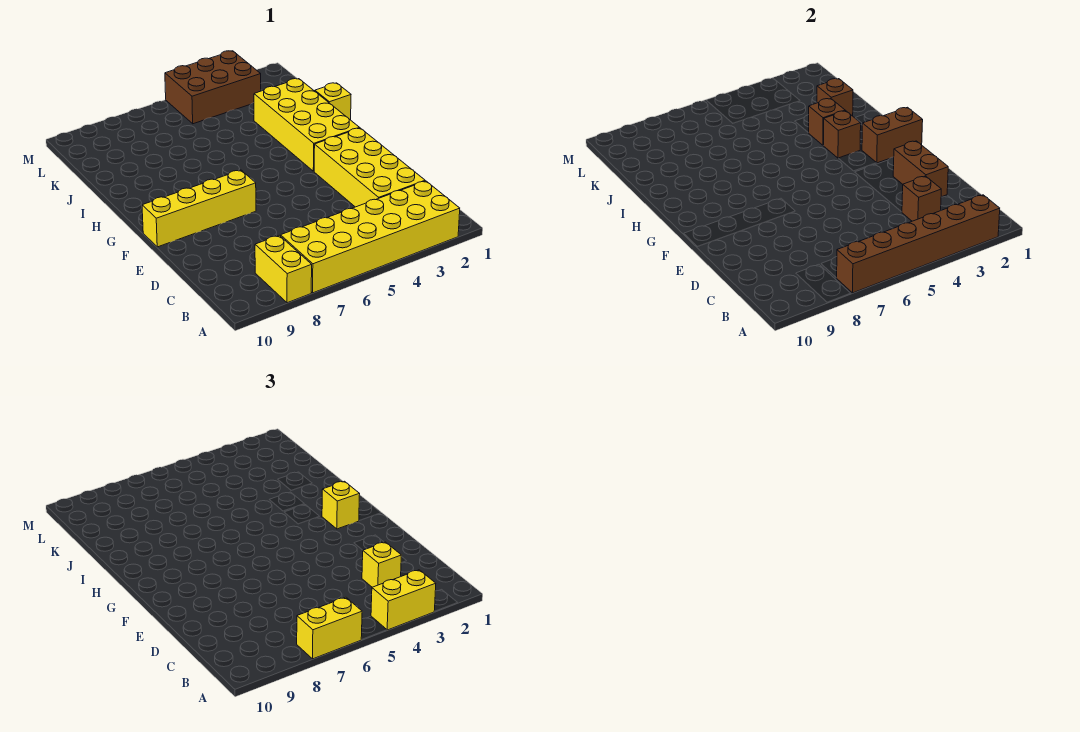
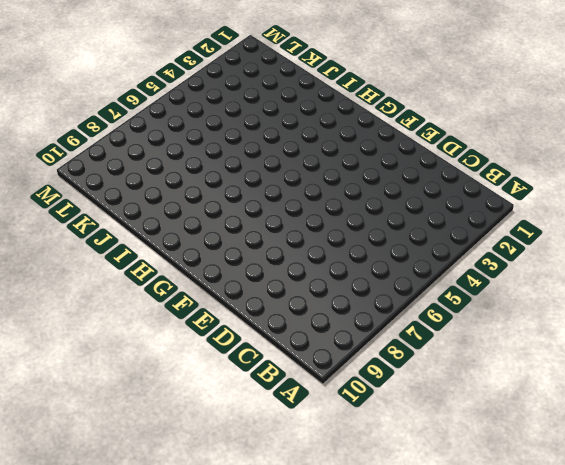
none -> yellow brick A2:B7 level 1
none -> yellow brick A8:B8 level 1
none -> yellow brick C2:F3 level 1

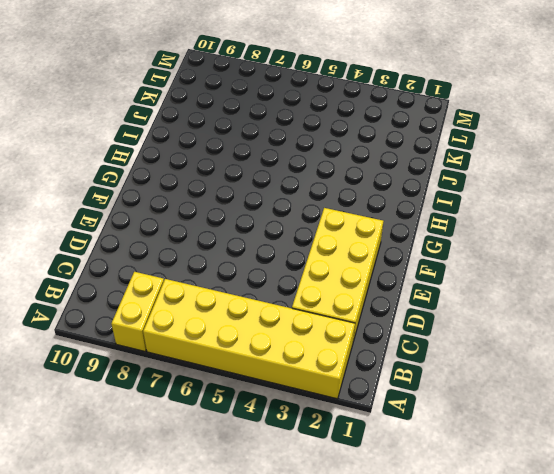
none -> yellow brick F7:F10 level 1
none -> yellow brick G2:J3 level 1
none -> yellow brick I1 level 1

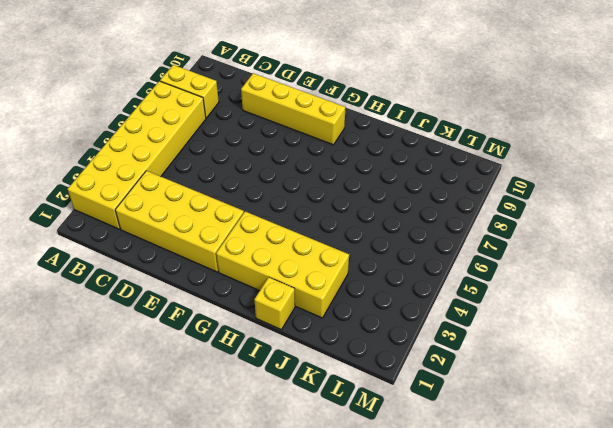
yellow brick D9:G9 level 1 -> yellow brick F7:F10 level 1
none -> brown brick L3:M5 level 1
none -> brown brick A2:A7 level 2
none -> brown brick C3 level 2

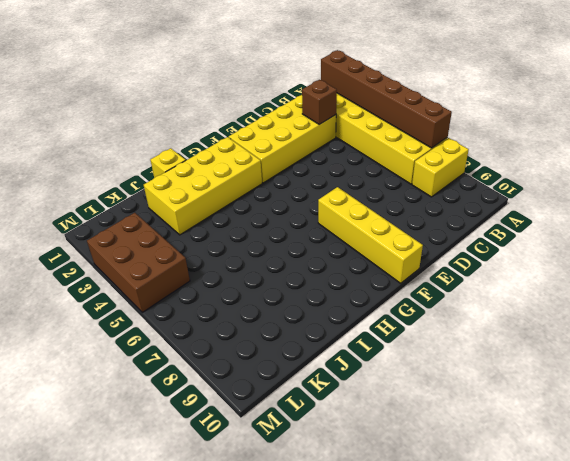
none -> brown brick D2:E2 level 2
none -> brown brick G1:G2 level 2
none -> brown brick H3 level 2

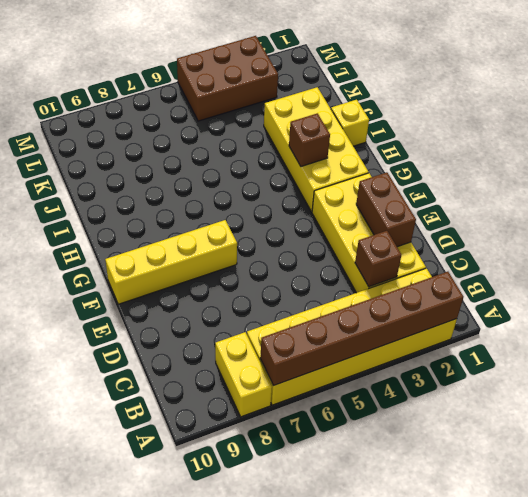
none -> brown brick G1:G2 level 2
none -> brown brick I3 level 2
none -> brown brick J2 level 2

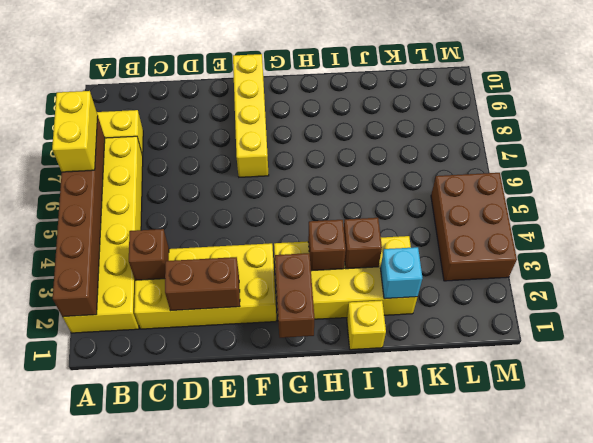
cyan brick J2 level 2 -> brown brick J2 level 2
none -> yellow brick A3:A4 level 3
none -> yellow brick C3 level 3
none -> yellow brick G2 level 3

